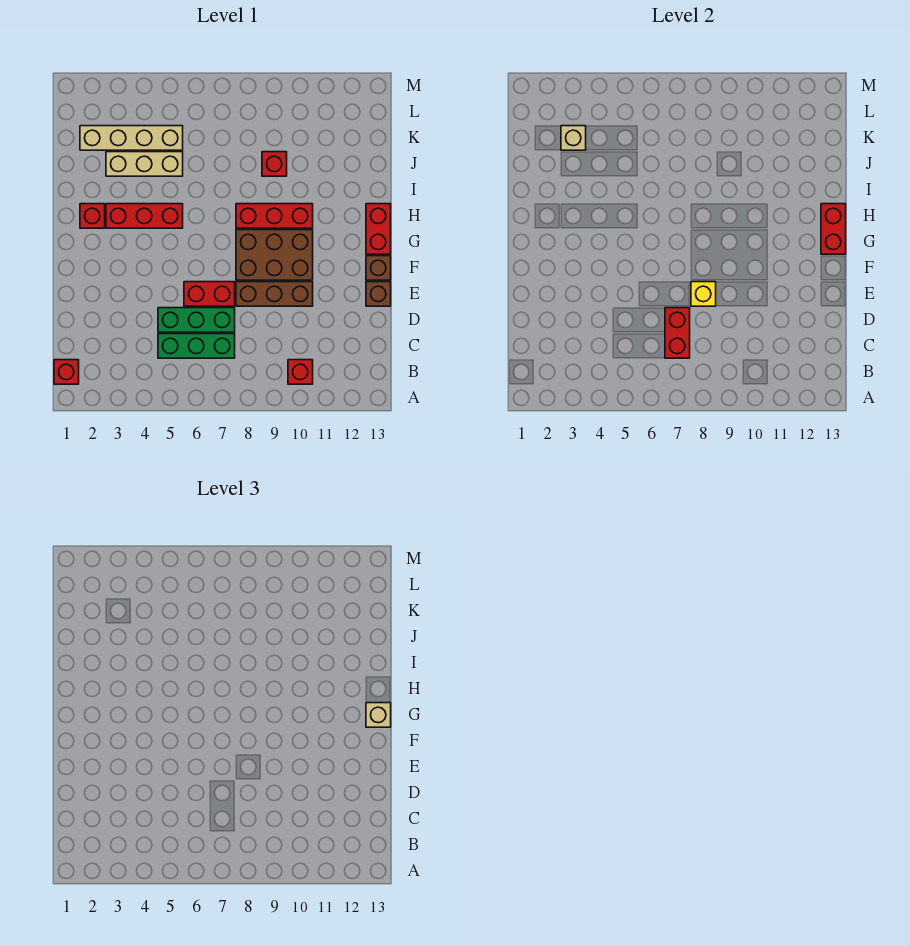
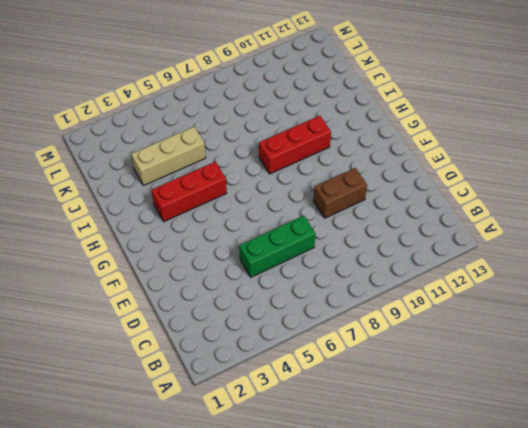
brown brick E9:E10 level 1 -> brown brick E8:E10 level 1
none -> red brick B1 level 1
none -> red brick B10 level 1
none -> green brick C5:C7 level 1

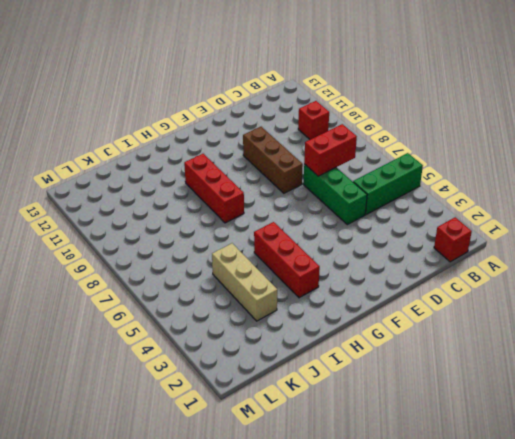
green brick A5:C5 level 1 -> green brick C5:C7 level 1
none -> red brick E6:E7 level 1
none -> brown brick E13 level 1
none -> brown brick F8:G10 level 1

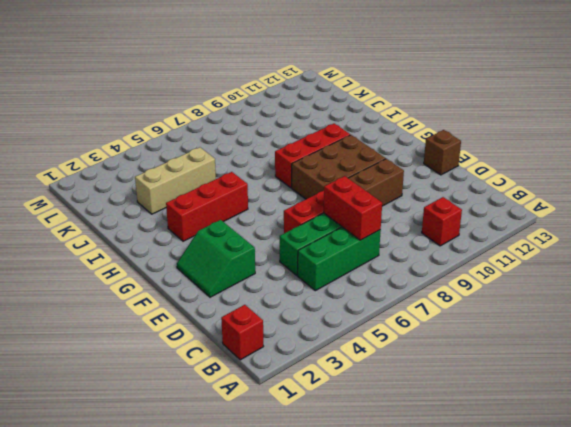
green slope E2:F3 level 1 top 3 -> none
none -> brown brick F13 level 1
none -> red brick G13:H13 level 1
none -> red brick H2 level 1

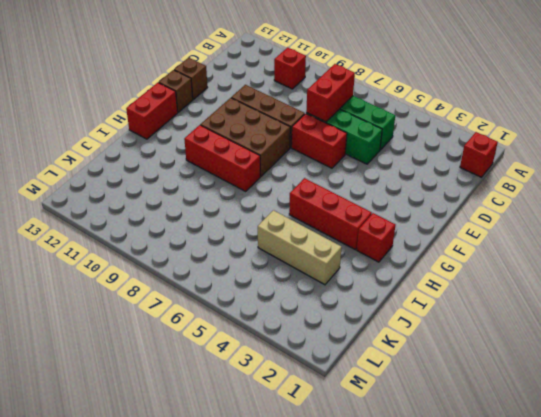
none -> red brick J9 level 1
none -> tan brick K2:K5 level 1
none -> yellow brick E8 level 2

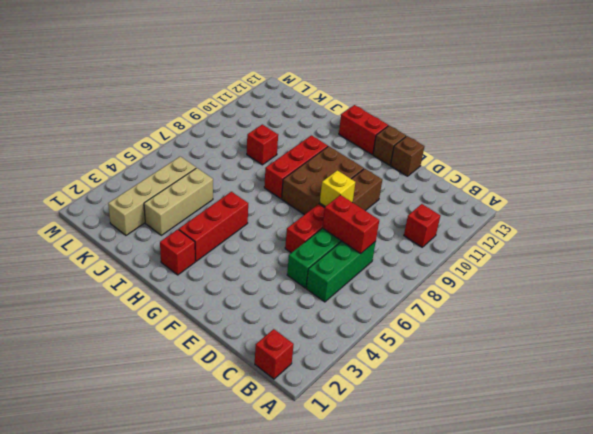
none -> red brick G13:H13 level 2
none -> tan brick K3 level 2
none -> tan brick G13 level 3

